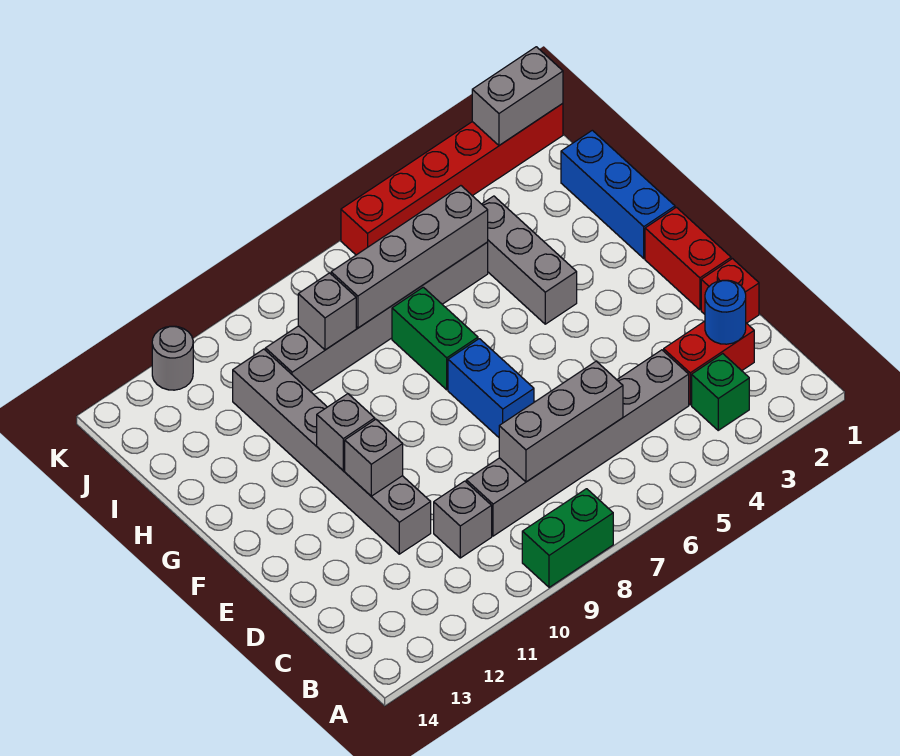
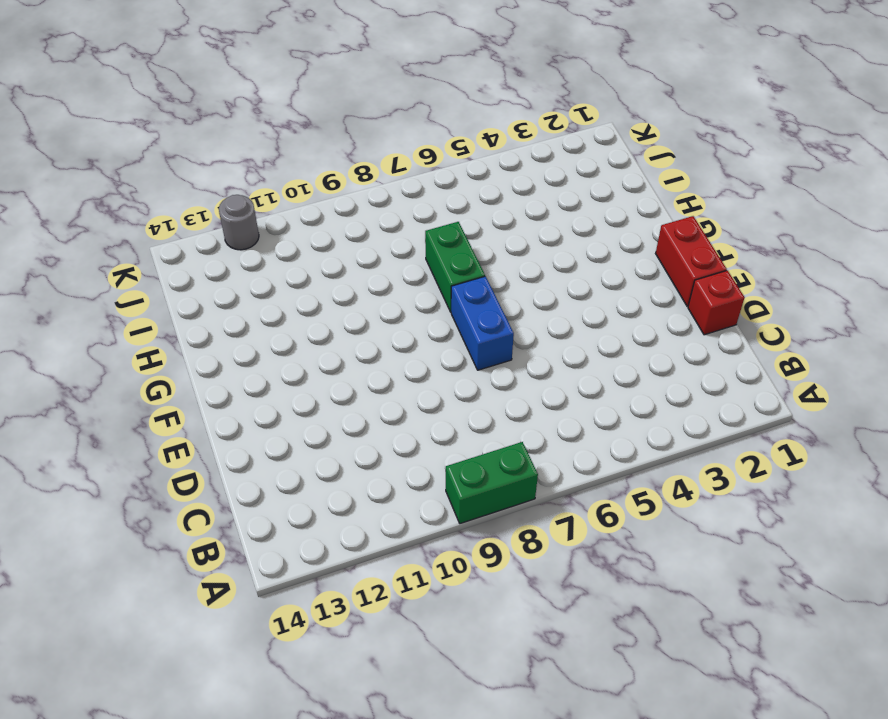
none -> green brick B3 level 1
none -> red brick C2:C3 level 1
none -> grey brick C4:C9 level 1

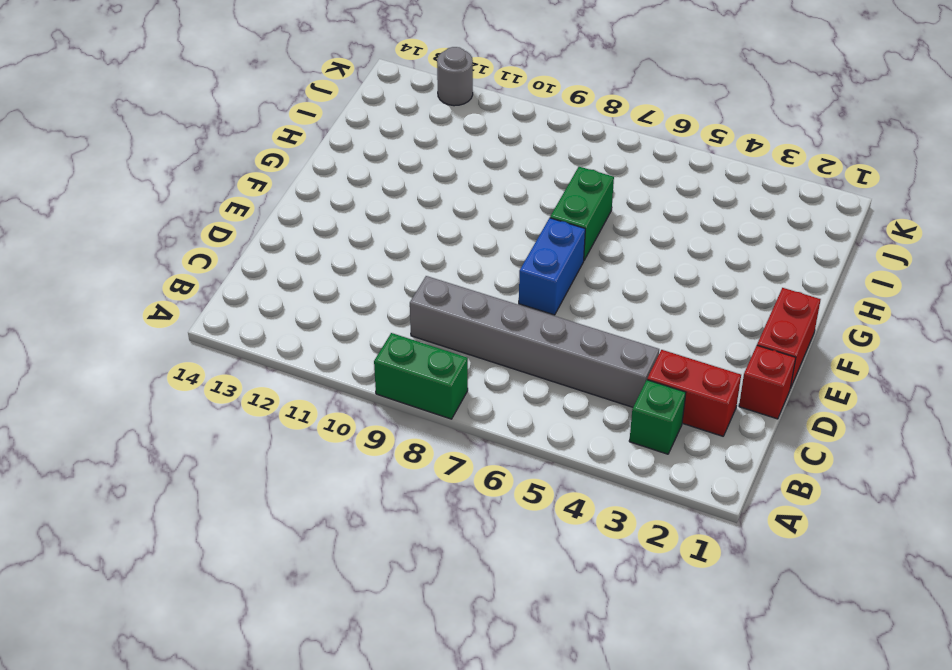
none -> grey brick C10 level 1
none -> grey brick D11:I11 level 1
none -> blue brick G1:I1 level 1

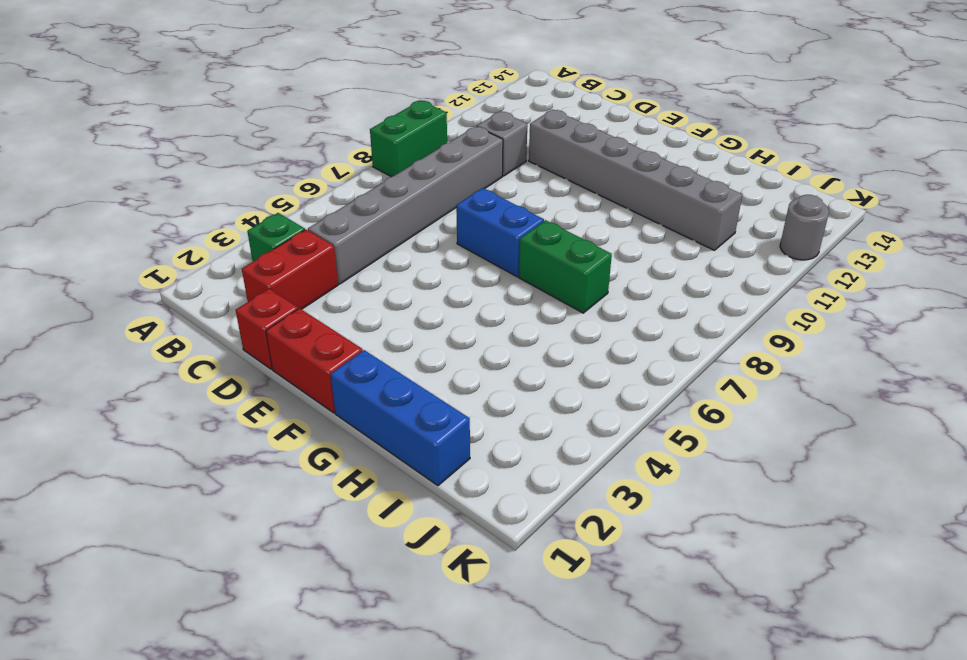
none -> grey brick G4:I4 level 1
none -> grey brick I5:I10 level 1
none -> red brick K1:K6 level 1

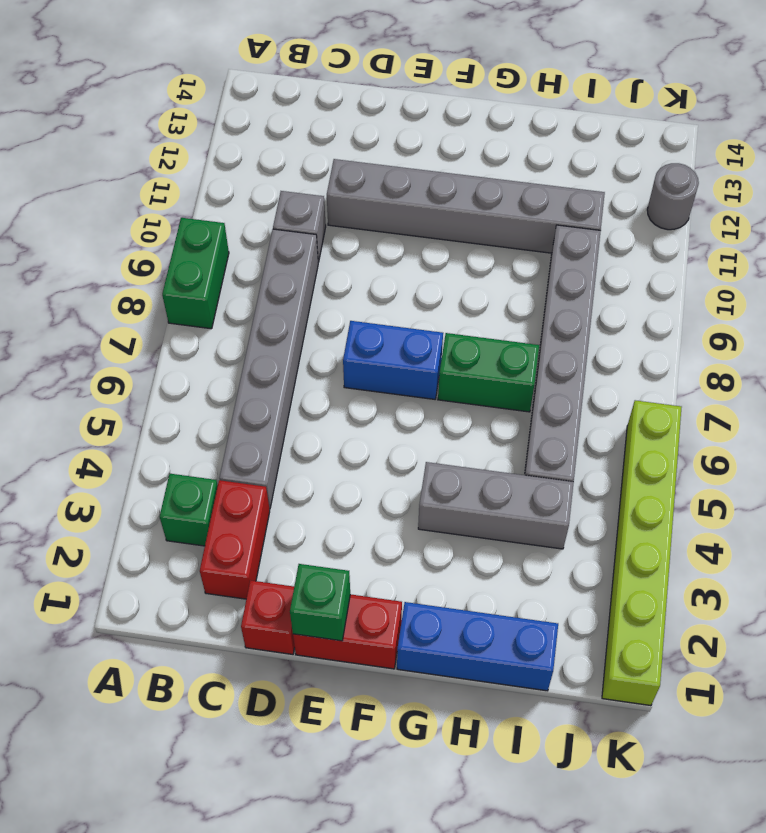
green brick E1 level 2 -> none
lime brick K1:K6 level 1 -> red brick K1:K6 level 1
none -> blue round brick C2 level 2
none -> grey brick C6:C8 level 2
none -> grey brick E11 level 2

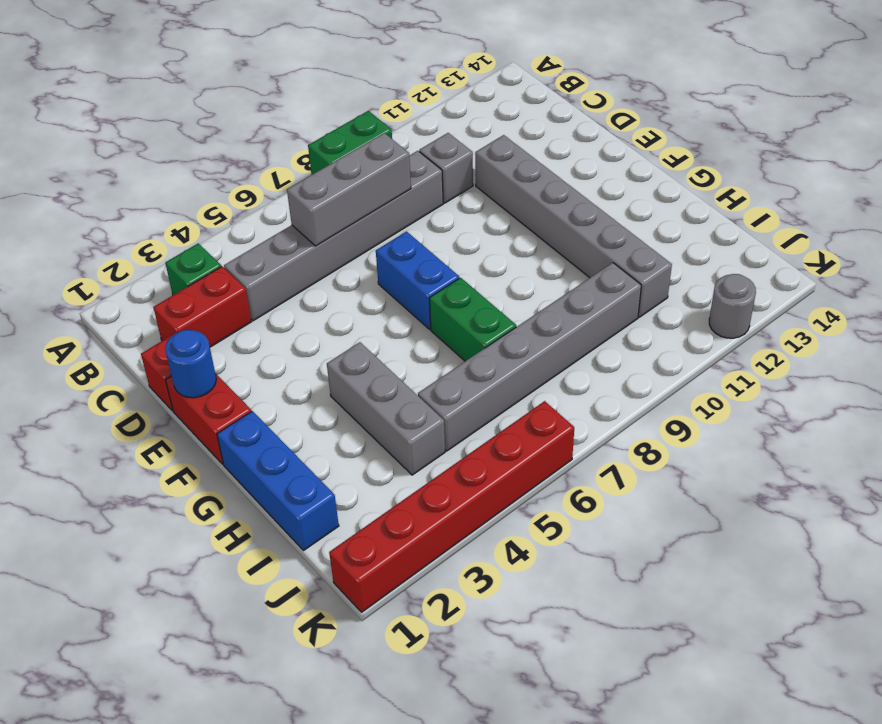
blue round brick E1 level 2 -> blue round brick C2 level 2
none -> grey brick E11 level 2
none -> grey brick F11 level 2
none -> grey brick I5:I8 level 2

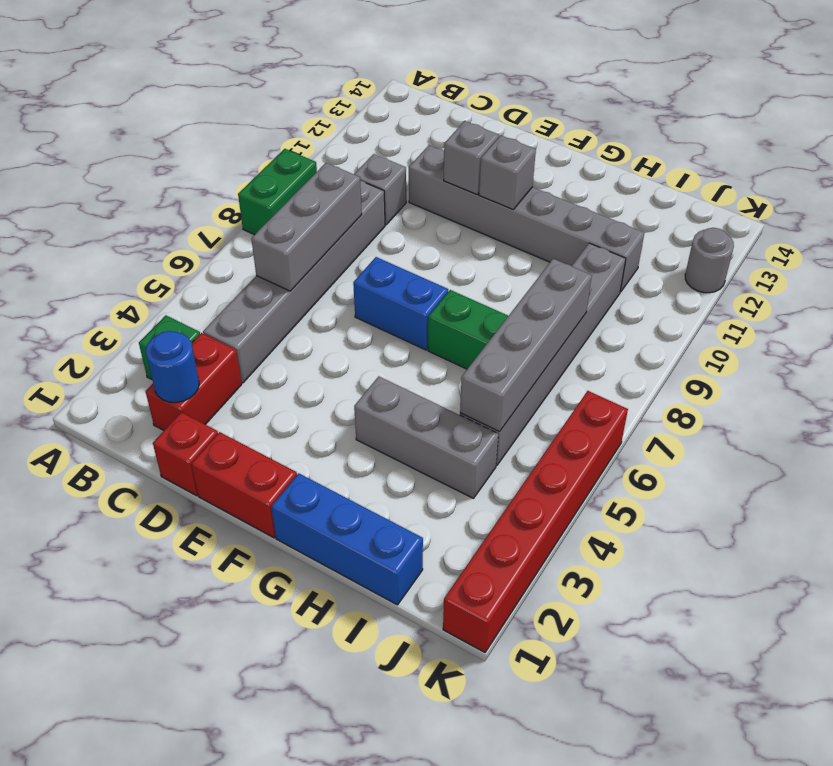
none -> grey brick I9 level 2
none -> grey brick K1:K2 level 2

